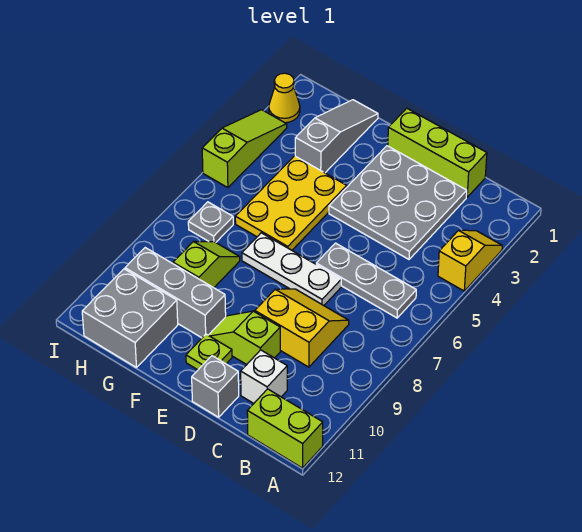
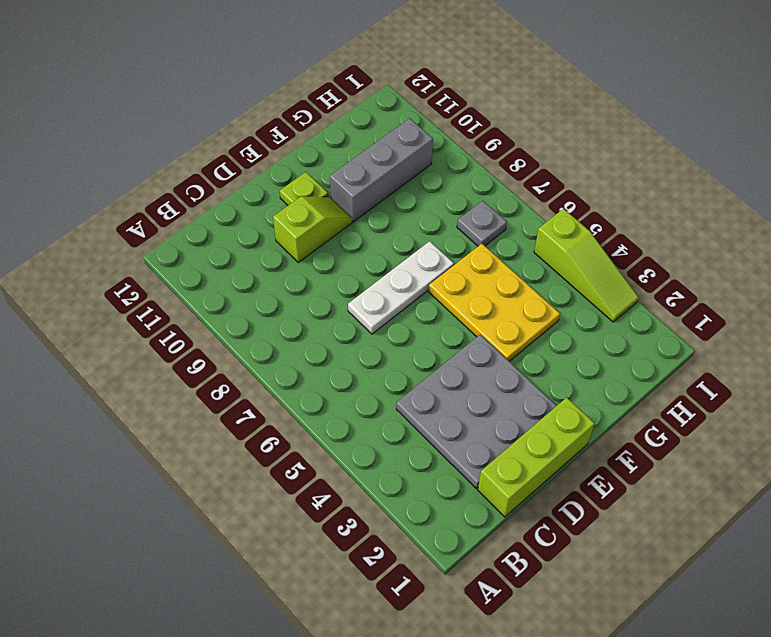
none -> yellow slope A3:A4 level 1 top 4
none -> lime brick A12:B12 level 1
none -> grey plate B6:D6 level 1

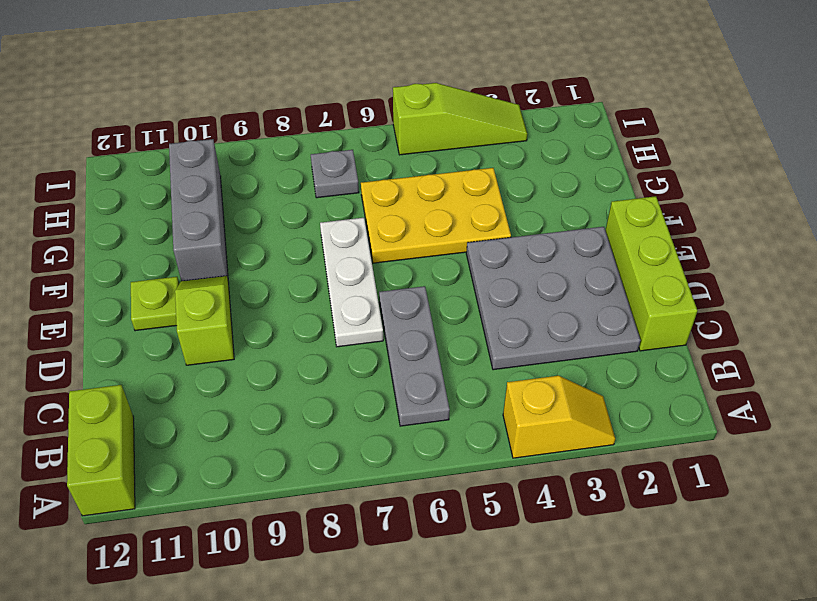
none -> yellow slope C8:D9 level 1 top 9
none -> white brick C11 level 1
none -> grey brick D12 level 1

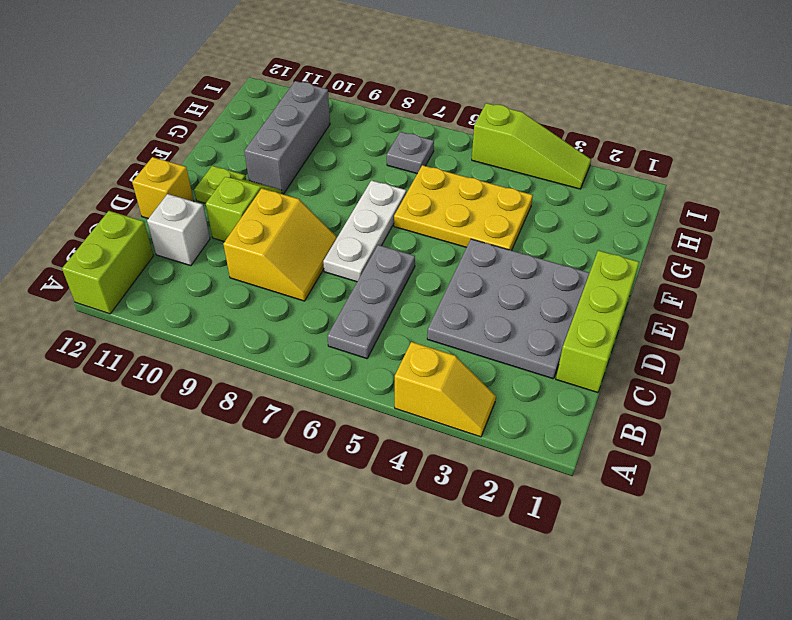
yellow brick D12 level 1 -> grey brick D12 level 1
none -> grey slope G1:G3 level 1 top 3
none -> lime slope G8:G9 level 1 top 9
none -> grey brick G11:H12 level 1

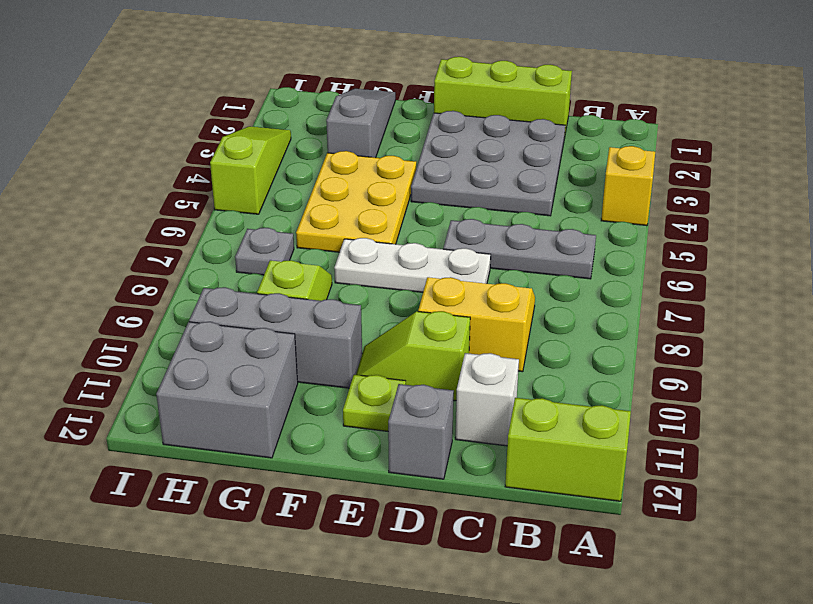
none -> yellow cone I2 level 1

